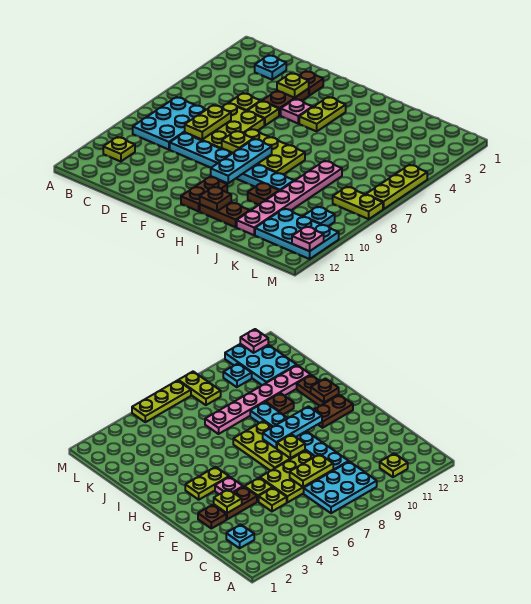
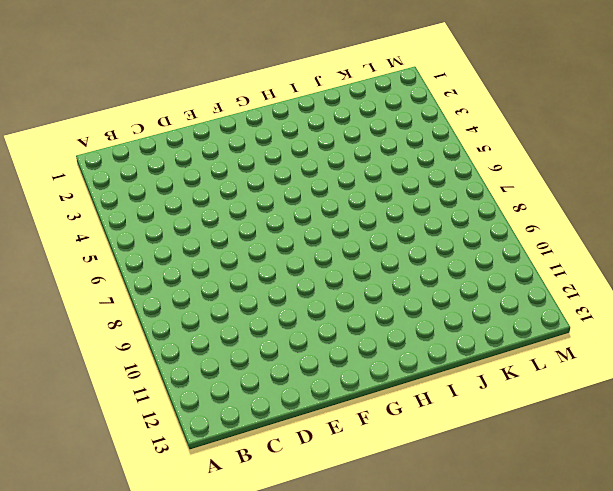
none -> cyan plate B7:C9 level 1
none -> lime plate B11 level 1
none -> cyan plate C2 level 1

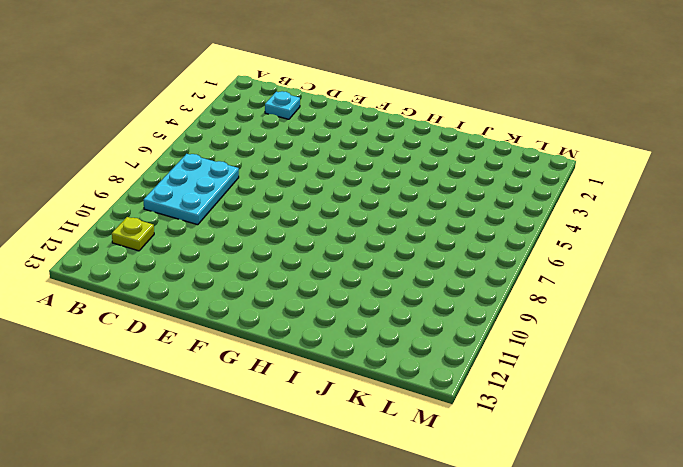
none -> lime plate D5 level 1
none -> lime plate D6:E8 level 1
none -> cyan plate D9:I9 level 1

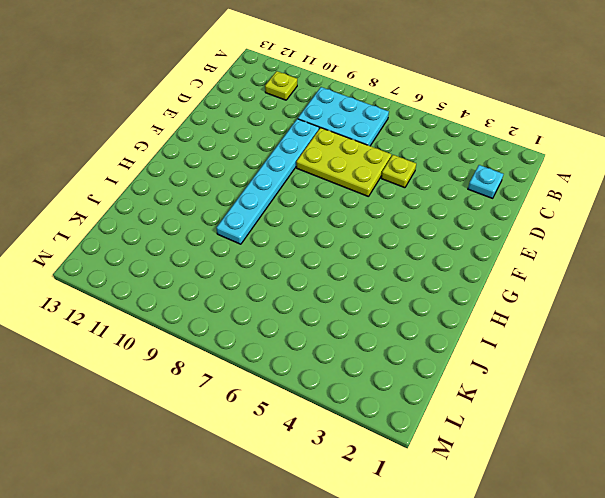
none -> brown plate E2 level 1
none -> brown plate E3:E4 level 1
none -> lime plate E5 level 1

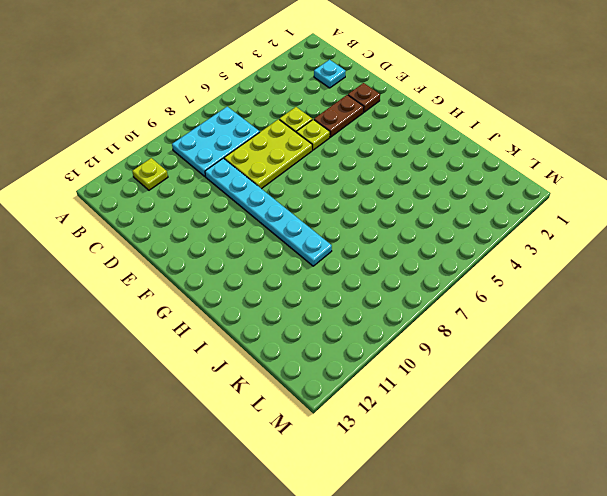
none -> pink plate F4 level 1
none -> lime plate F7:H8 level 1
none -> lime plate G3:G4 level 1

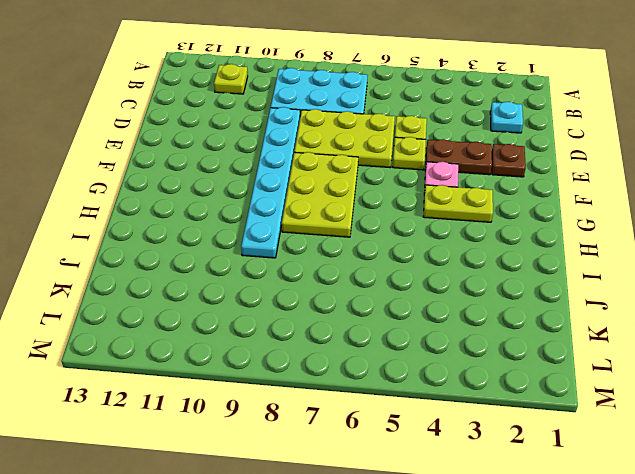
none -> brown plate G11:G12 level 1
none -> brown plate H12:I12 level 1
none -> brown plate I10 level 1

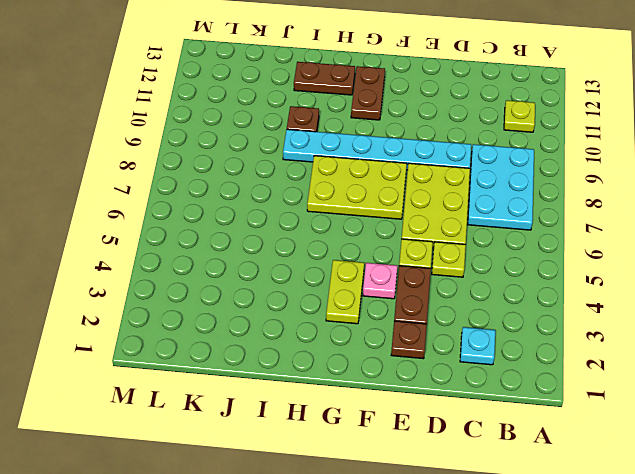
none -> pink plate J7:J12 level 1
none -> cyan plate K11:M12 level 1
none -> lime plate L8:M8 level 1

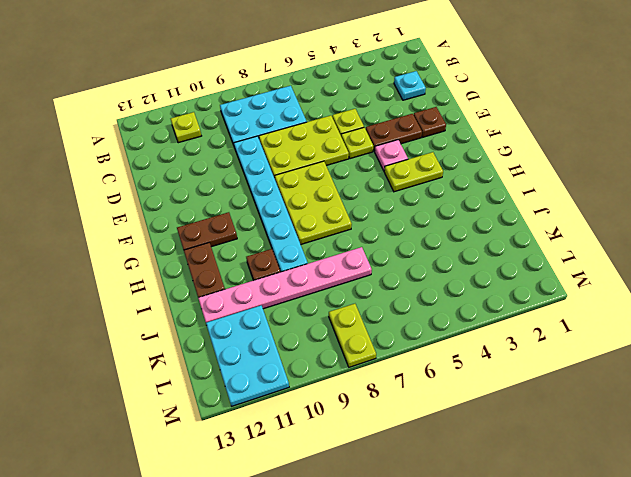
none -> cyan plate L10 level 1
none -> lime plate M5:M7 level 1
none -> lime plate D7:D8 level 2

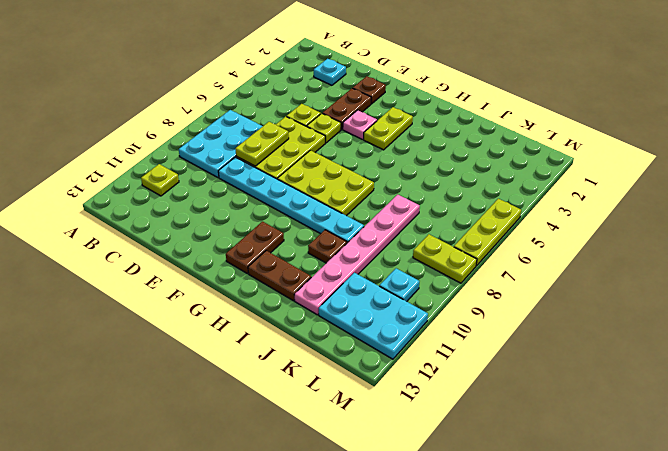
none -> lime plate E3 level 2
none -> lime plate F8 level 2
none -> cyan plate G8:G10 level 2

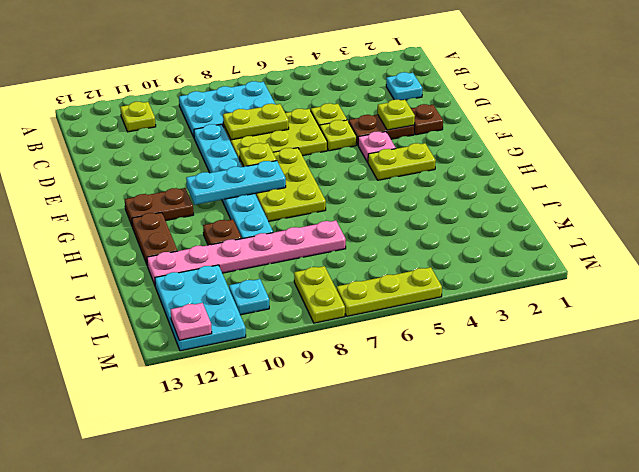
none -> brown plate H12 level 2

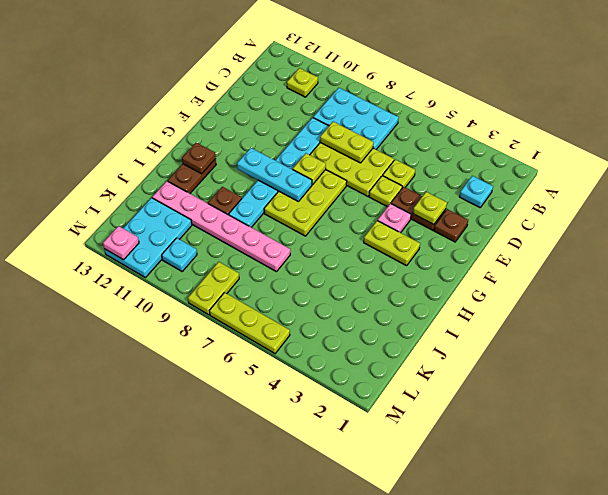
none -> brown plate G11:G12 level 1

